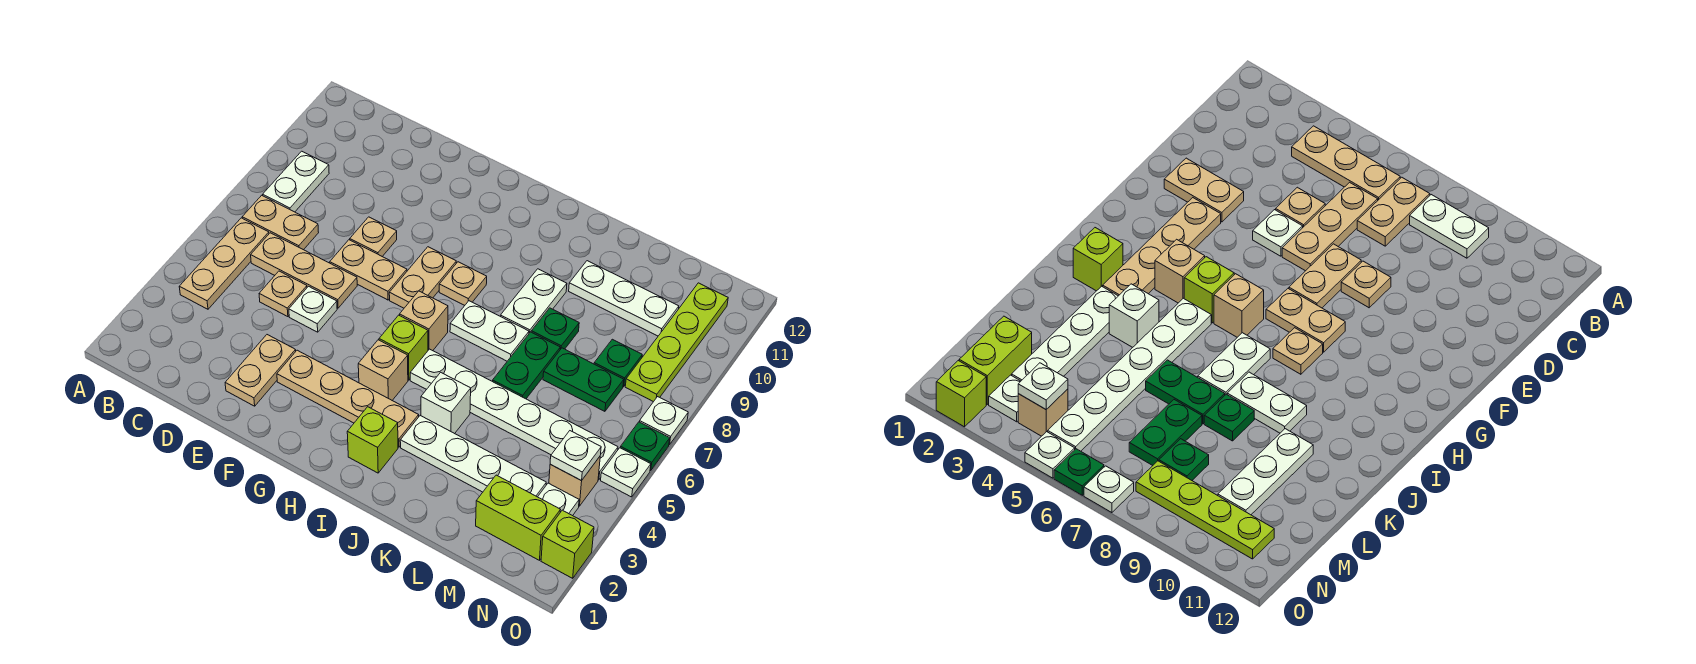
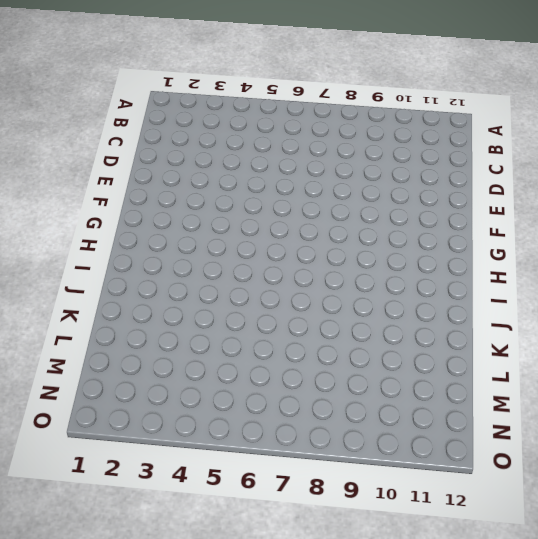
none -> tan plate B4:B6 level 1
none -> tan plate B7:C7 level 1
none -> white plate B8:B9 level 1
none -> tan plate C6:E6 level 1

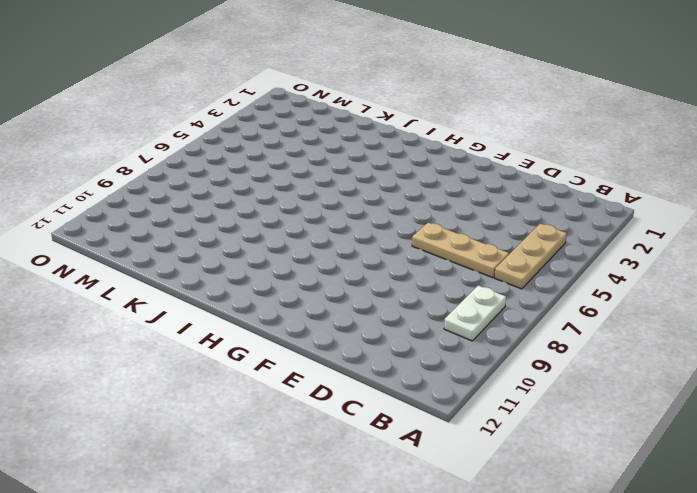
none -> tan plate B7:C7 level 1
none -> tan plate D5 level 1
none -> tan plate E2:E3 level 1
none -> white plate E5 level 1

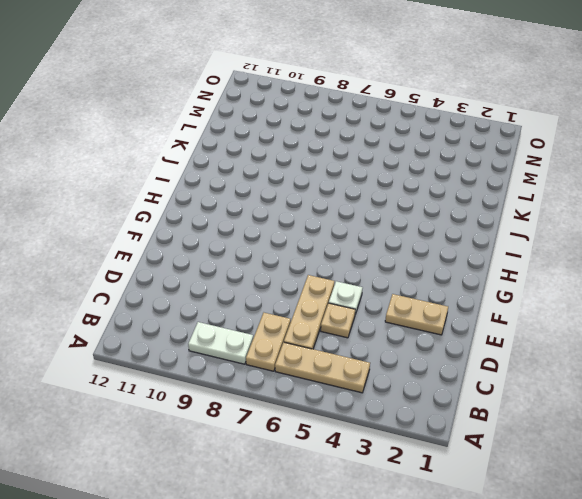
none -> tan plate E7:F7 level 1
none -> tan plate E8 level 1
none -> tan plate F3:I3 level 1
none -> tan plate G7:G8 level 1

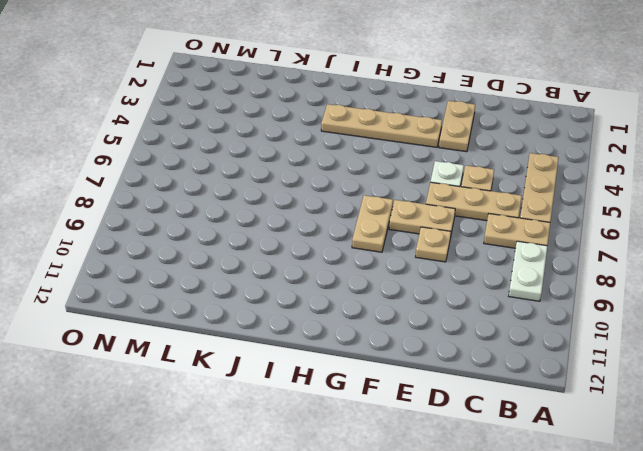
none -> tan brick H4 level 1
none -> lime brick H5 level 1
none -> tan brick H6 level 1
none -> tan plate H8 level 1

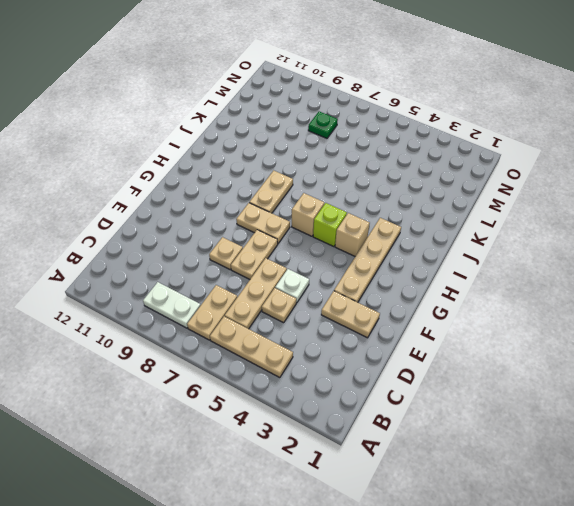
tan plate H8:I8 level 1 -> tan plate H8 level 1
none -> lime brick I2 level 1
none -> white plate I5:N5 level 1
none -> white plate I7:J7 level 1
none -> white plate J3:M3 level 1

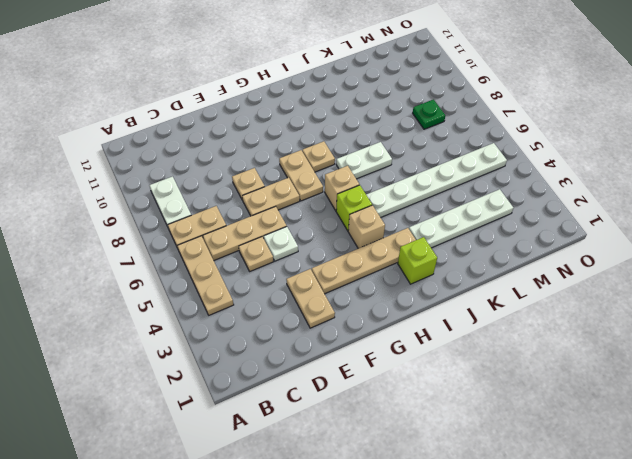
none -> white brick J4 level 1
none -> white plate J8:J9 level 1
none -> green plate K6:K7 level 1
none -> green plate K8 level 1

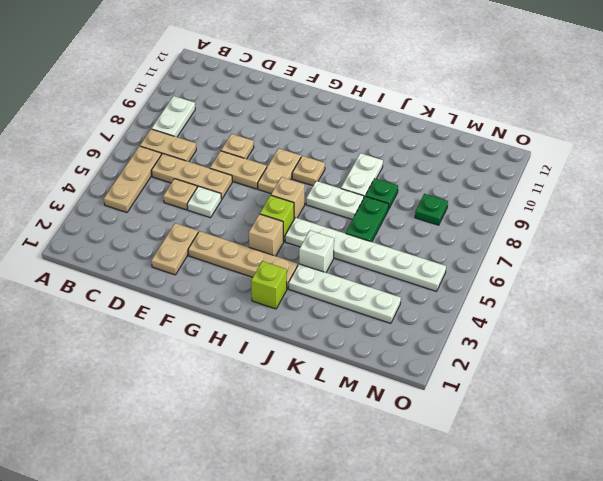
none -> white plate K10:M10 level 1
none -> green plate L7:M7 level 1
none -> lime brick M2:N2 level 1
none -> white plate N3 level 1

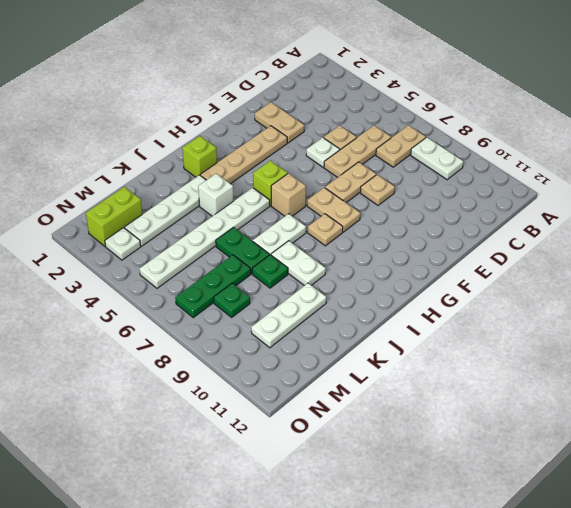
green plate L7:N7 level 1 -> green plate L7:M7 level 1
none -> tan plate B4:B6 level 1
none -> tan brick H4 level 1
none -> tan brick N4 level 1
none -> lime plate N8:N11 level 1

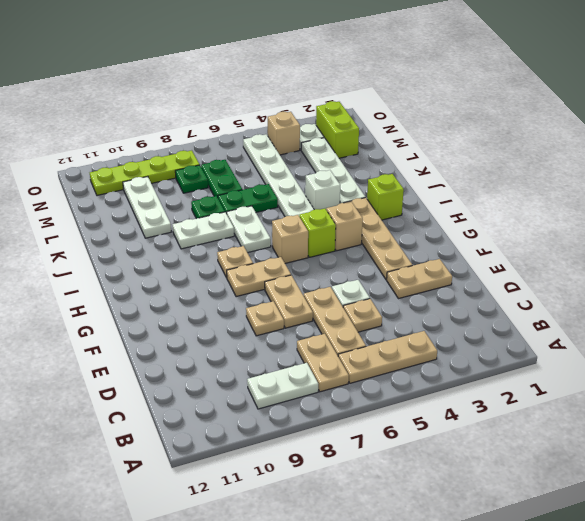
none -> lime brick O2 level 1
none -> white plate O5 level 1
none -> green plate O6 level 1
none -> white plate O7 level 1

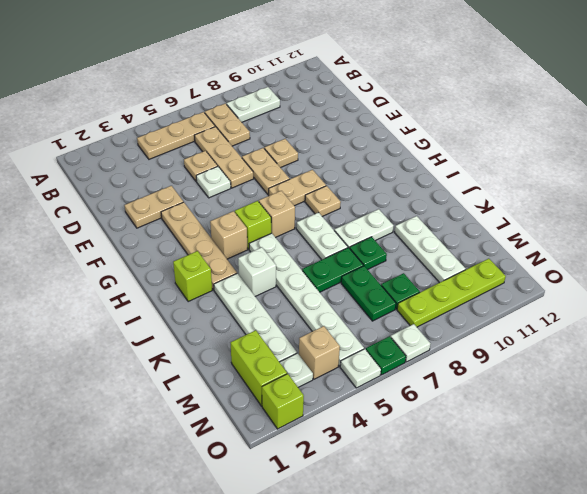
none -> white plate N4 level 2

